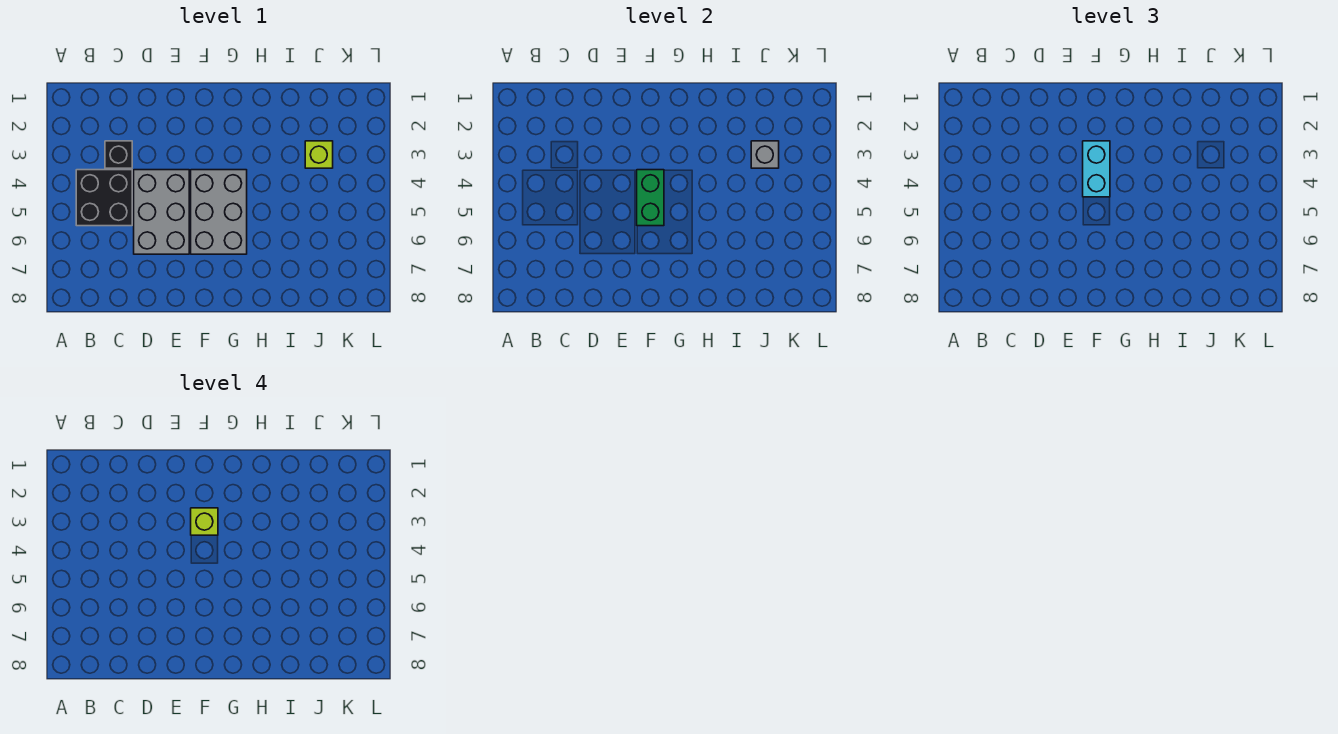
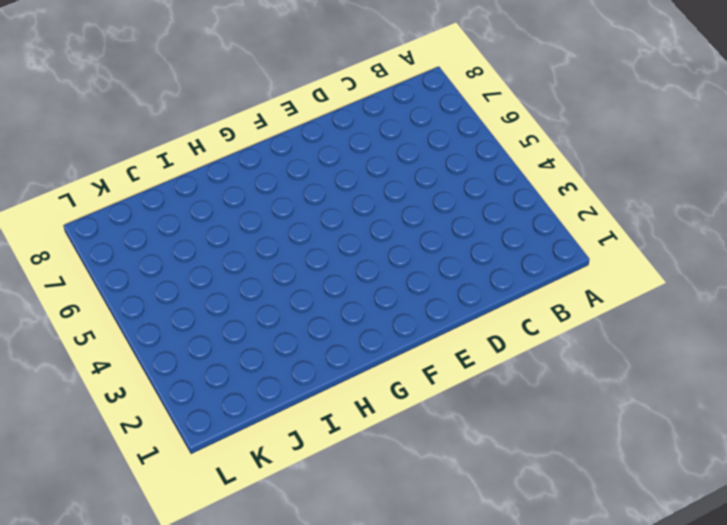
none -> black brick B4:C5 level 1
none -> black brick C3 level 1

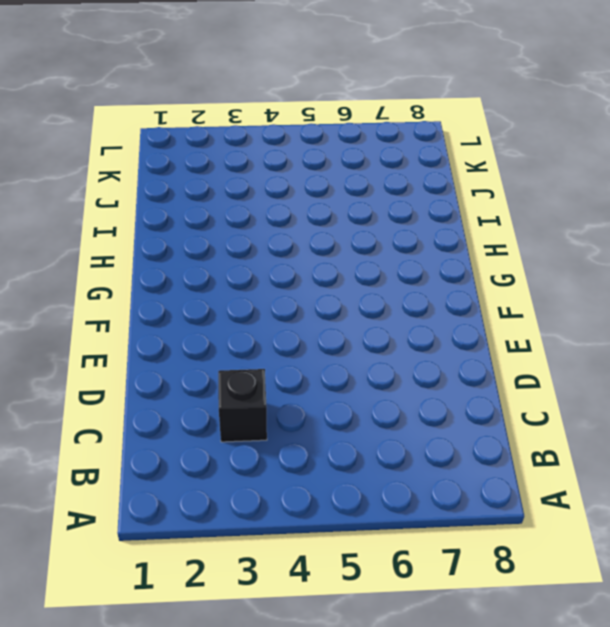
none -> black brick B4:C5 level 1
none -> grey brick D4:E6 level 1

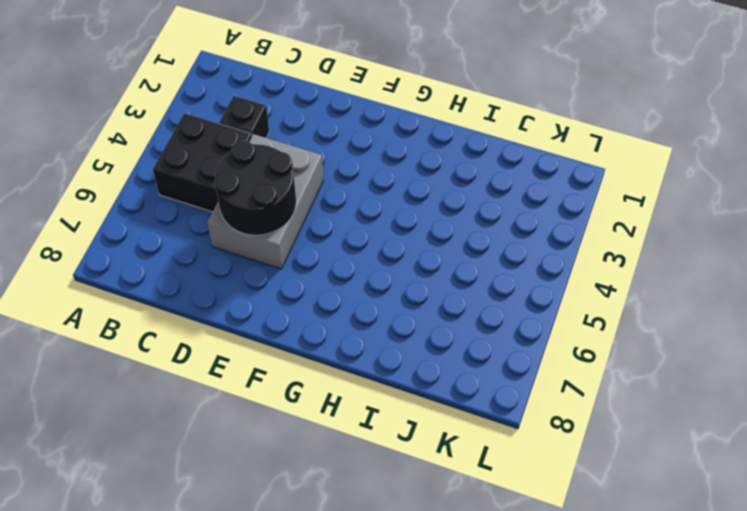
black round brick D5:E6 level 2 -> none
none -> grey brick F4:G6 level 1
none -> lime brick J3 level 1

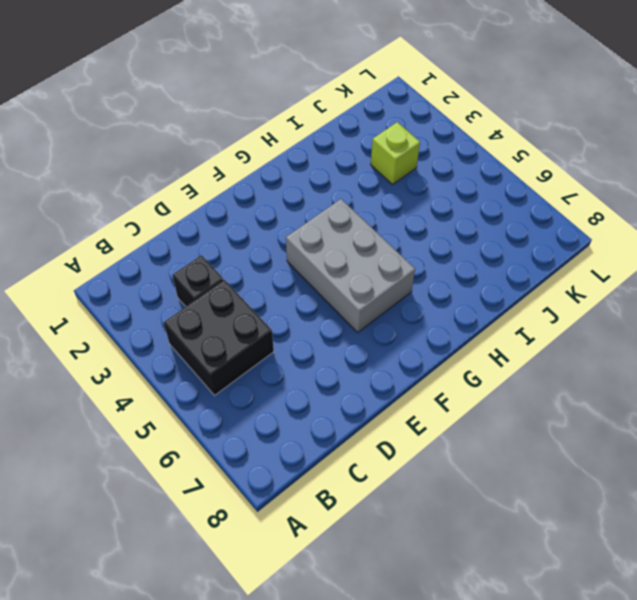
none -> grey brick D4:E6 level 1
none -> green brick F4:F5 level 2

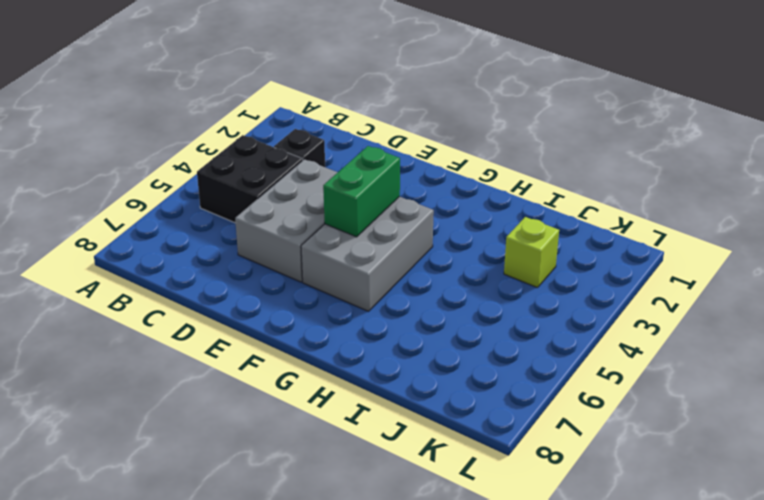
none -> grey brick J3 level 2
none -> cyan brick F3:F4 level 3

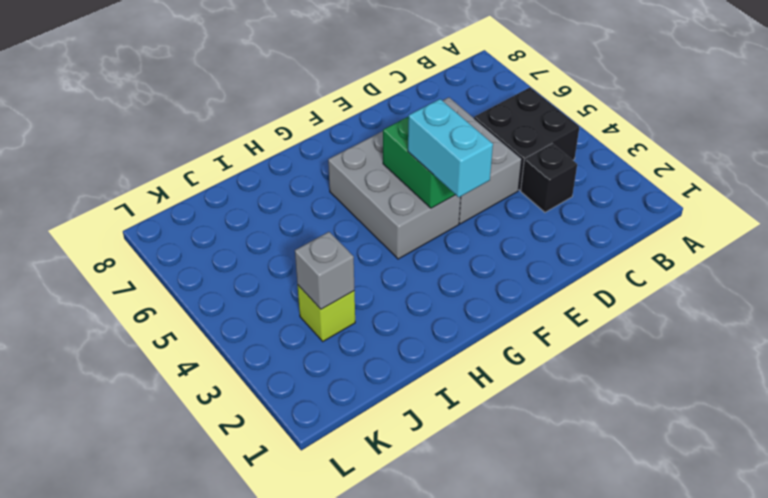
none -> lime brick F3 level 4

